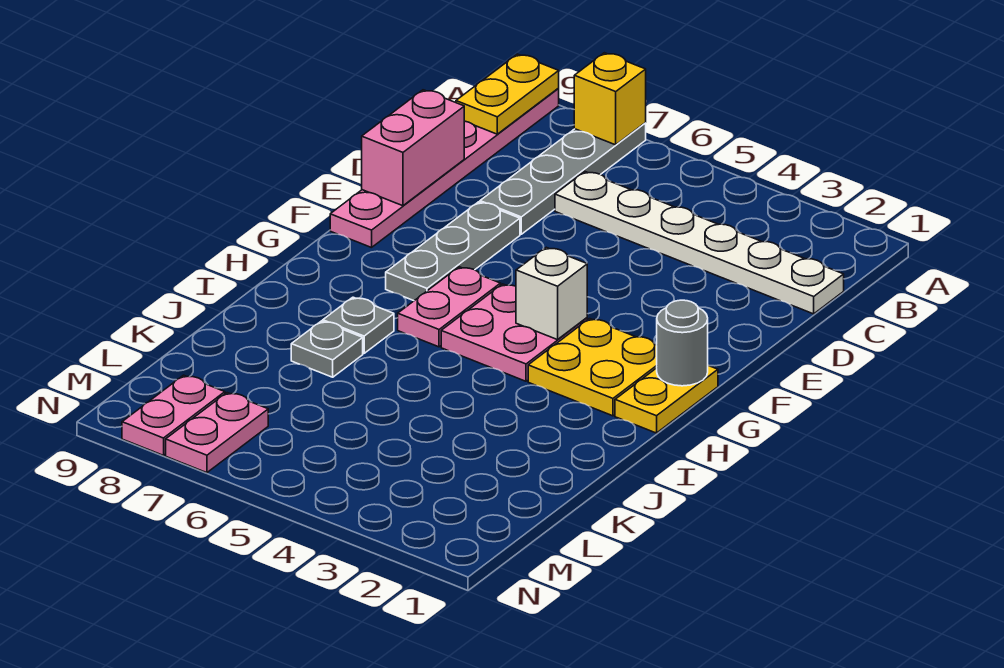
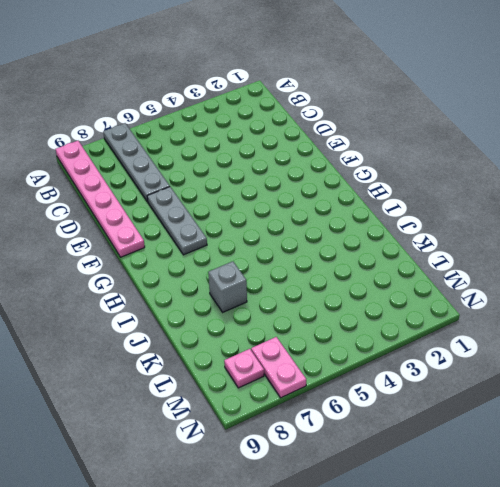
grey brick J7 level 1 -> grey plate J7 level 1
pink plate M8 level 1 -> pink plate M8:N8 level 1
none -> white plate C1:C6 level 1
none -> yellow plate G1:H1 level 1
none -> yellow plate G2:H3 level 1

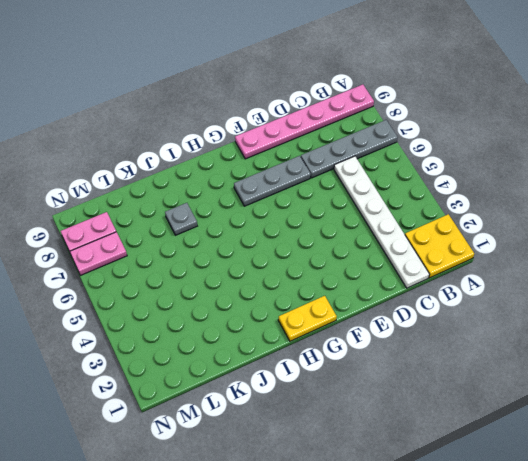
yellow plate A1:B2 level 1 -> yellow plate G2:H3 level 1
none -> pink plate G4:H5 level 1
none -> pink plate G6:H6 level 1
none -> grey plate I7 level 1

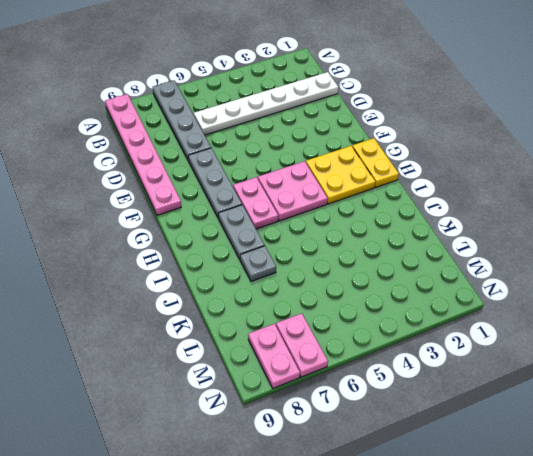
grey plate H7:I7 level 1 -> grey plate I7 level 1
none -> yellow brick A7 level 2
none -> yellow plate A9:B9 level 2
none -> pink brick D9:E9 level 2

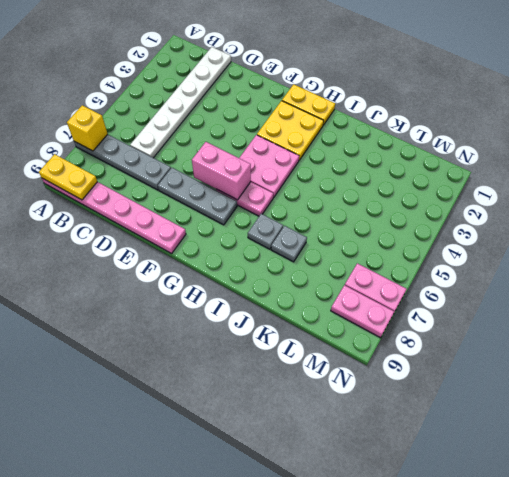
pink brick F6:G6 level 2 -> pink brick D9:E9 level 2
none -> grey round brick G1 level 2
none -> white brick G4 level 2

